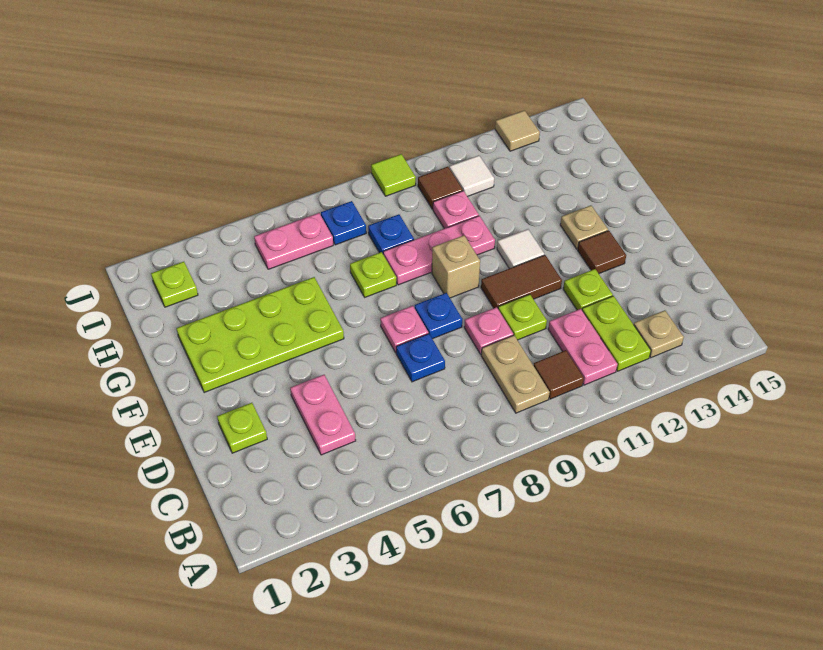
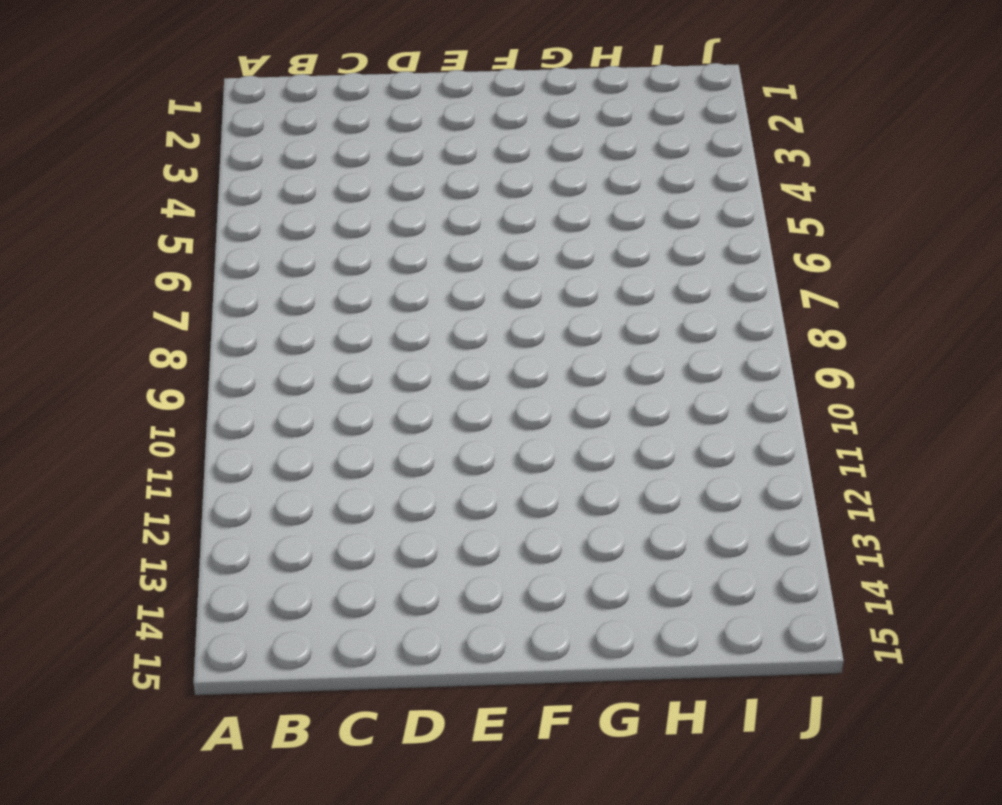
none -> tan plate B9:C9 level 1
none -> brown tile B10 level 1
none -> pink plate B11:C11 level 1
none -> lime plate B12:C12 level 1

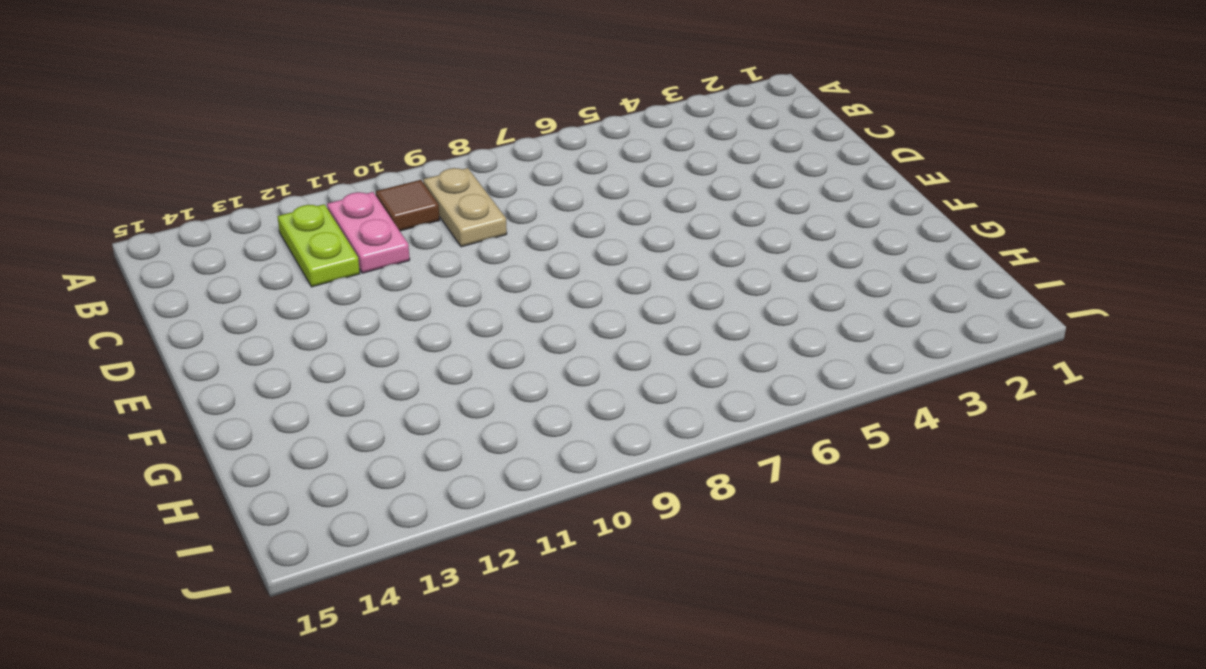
none -> tan plate B13 level 1
none -> pink plate C4:D4 level 1
none -> lime plate D2 level 1
none -> blue plate D7 level 1

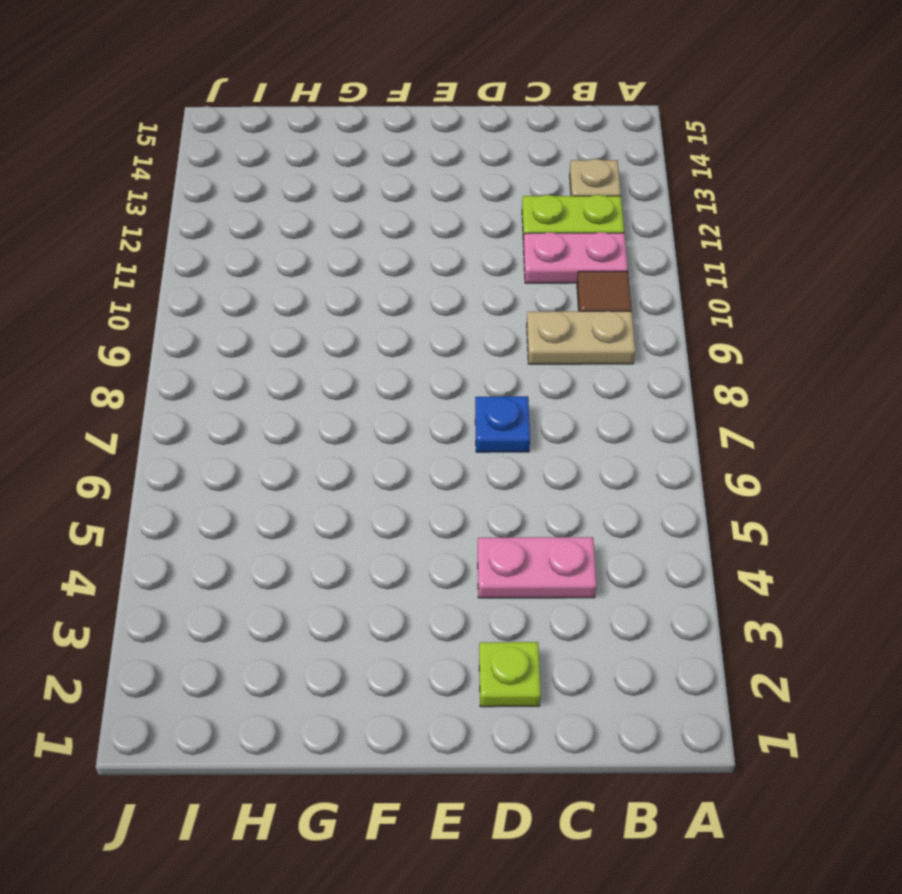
none -> pink plate D9 level 1
none -> lime plate D10 level 1
none -> lime plate D12 level 1
none -> pink plate E7 level 1

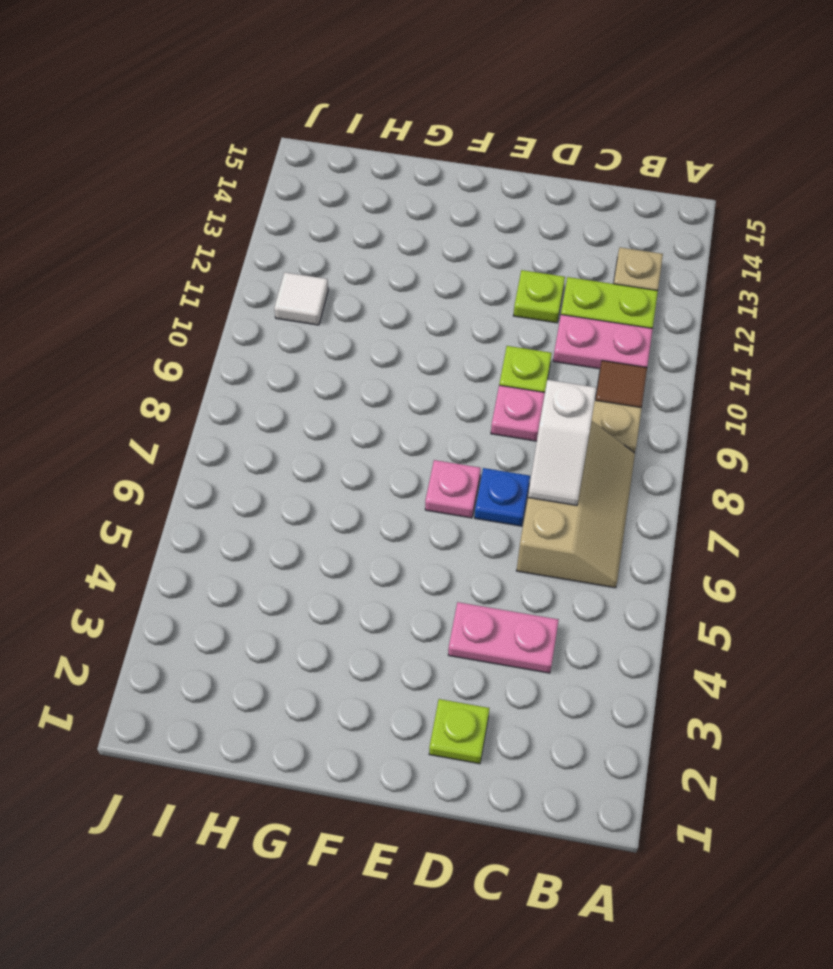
tan slope B6:C8 level 1 top C -> none
white slope C7:C8 level 2 top 8 -> none
none -> blue plate E8 level 1
none -> brown tile E10:E11 level 1
none -> brown tile E13 level 1
none -> lime plate F2:G5 level 1

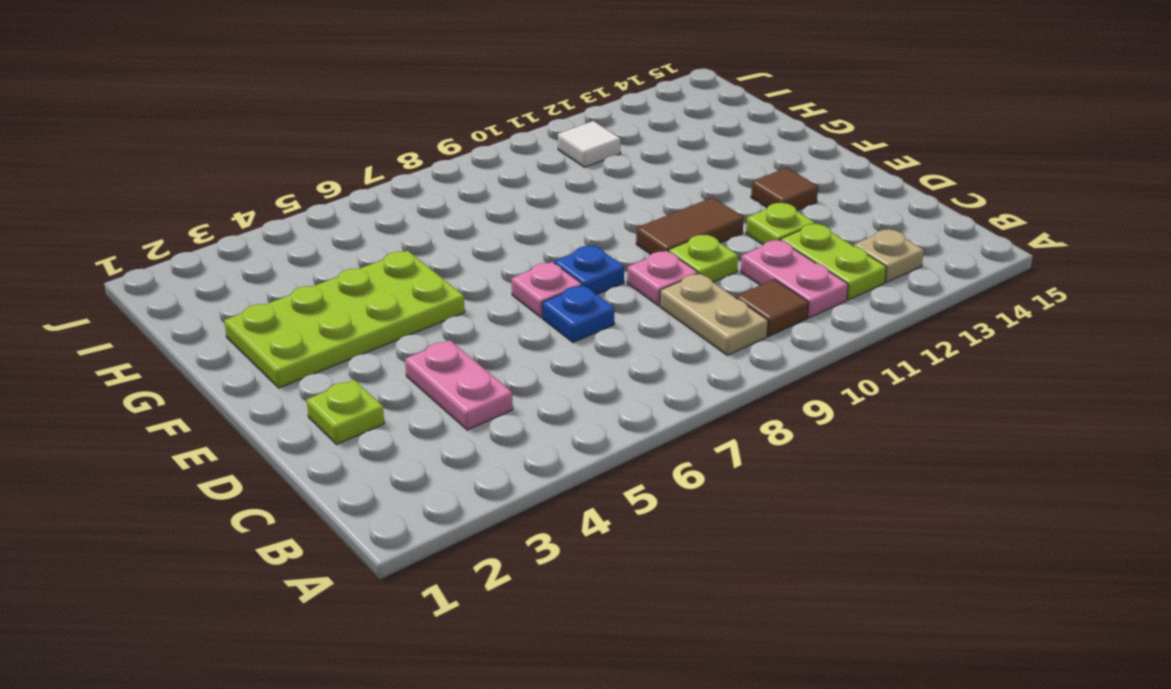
none -> tan brick F9 level 1
none -> white tile F11 level 1
none -> tan plate F13 level 1
none -> lime plate G7 level 1

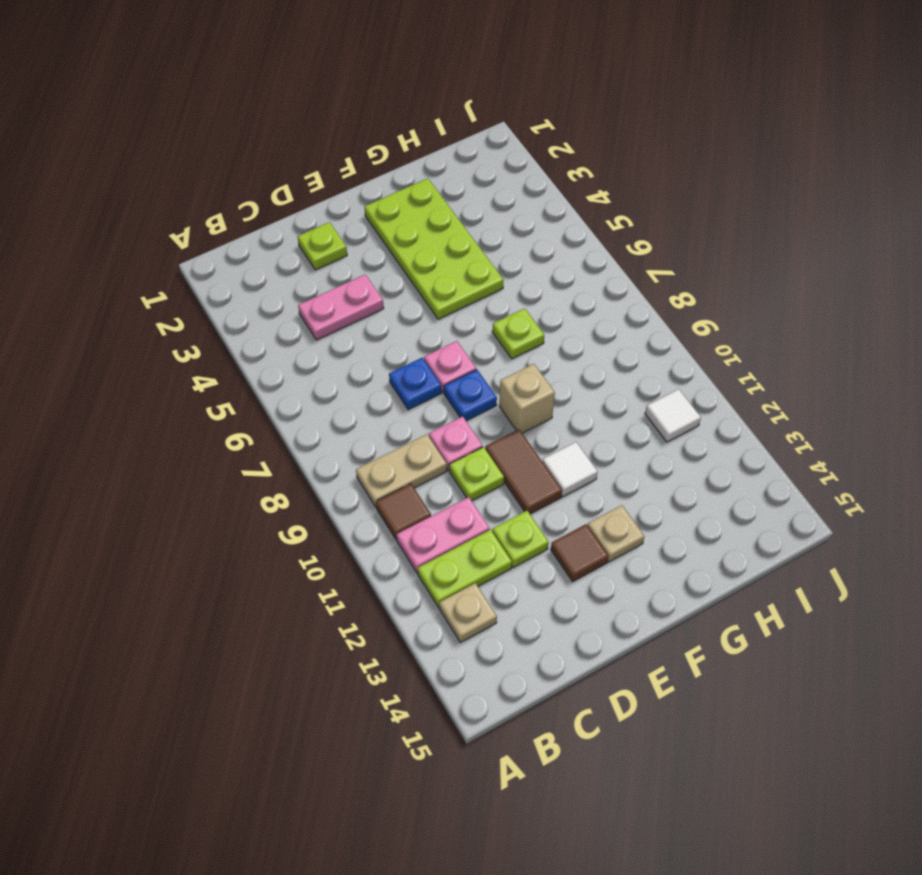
none -> pink plate G8:G10 level 1
none -> blue plate H8 level 1
none -> pink plate H10 level 1
none -> lime plate I2 level 1

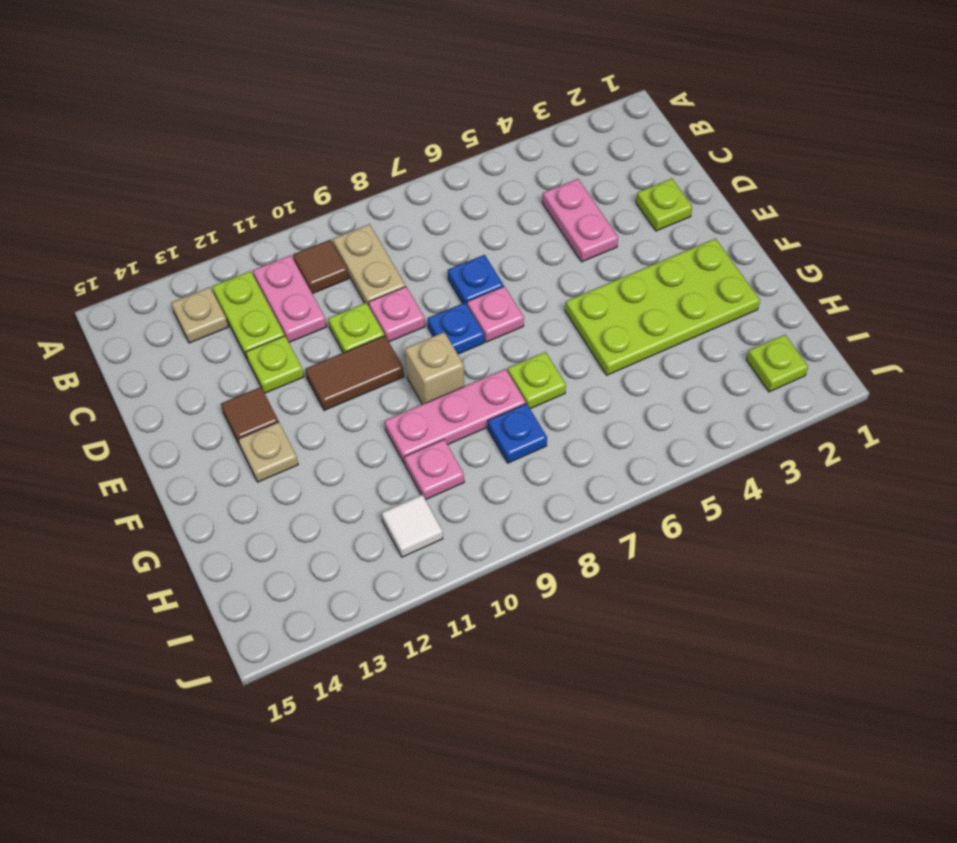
none -> white tile F11 level 1
none -> pink plate I5:I6 level 1
none -> blue plate I7 level 1
none -> brown tile I10 level 1

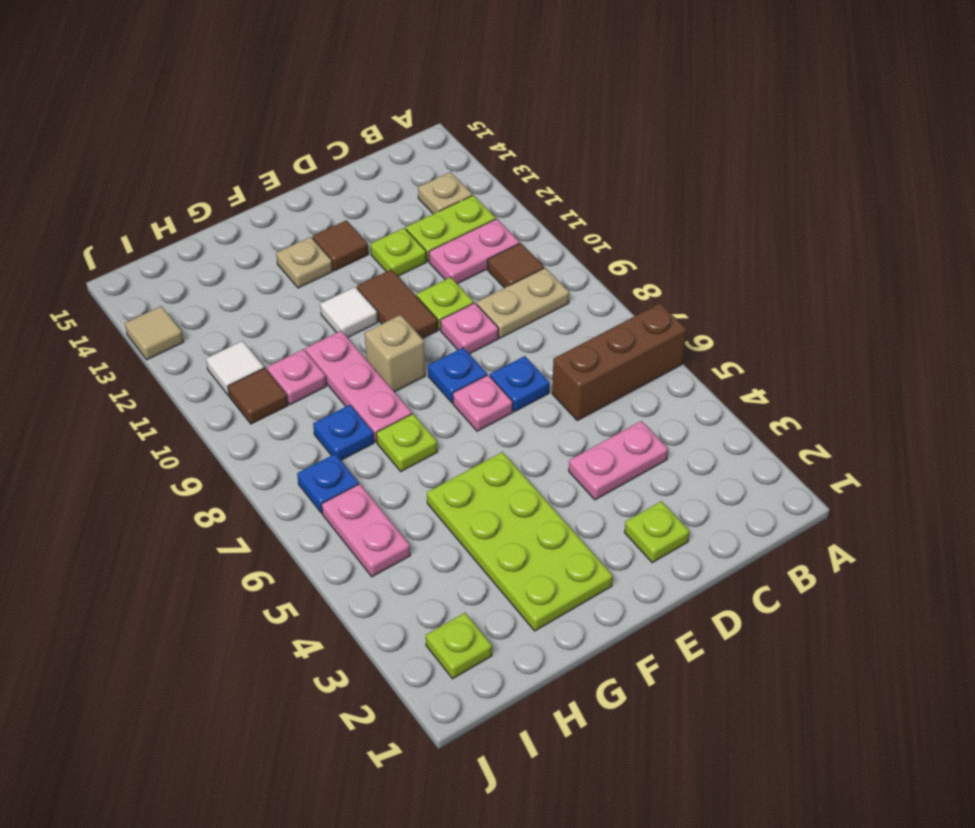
brown brick A6:C6 level 1 -> none
none -> lime tile J9 level 1

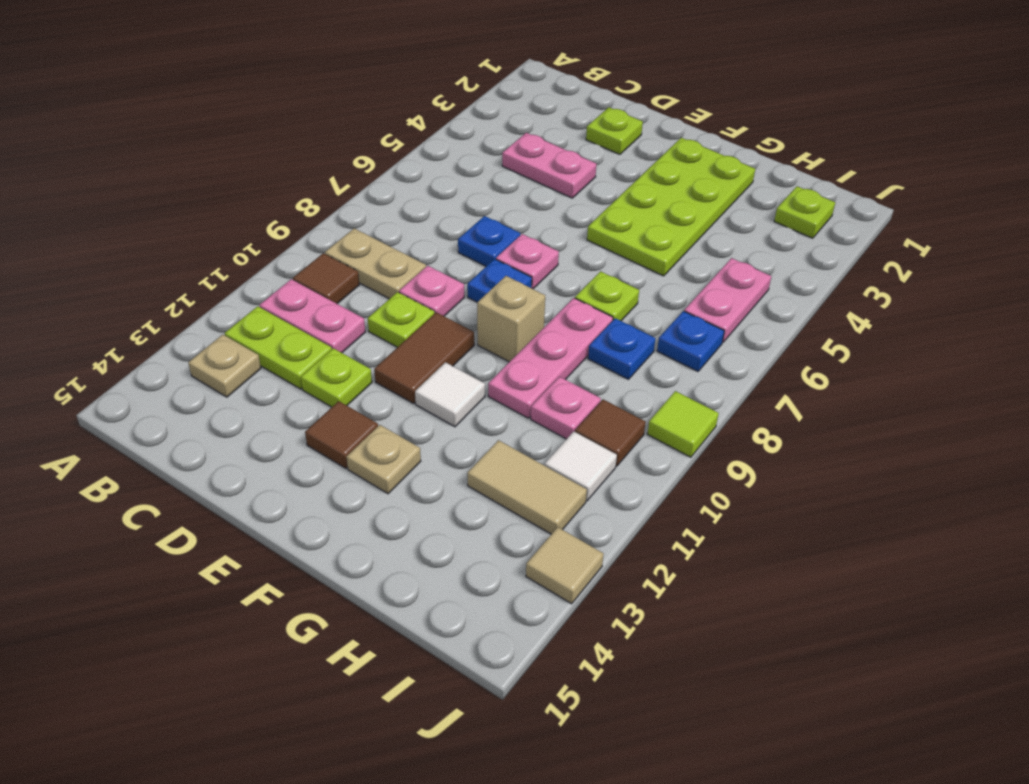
tan tile H12:I12 level 1 -> none

